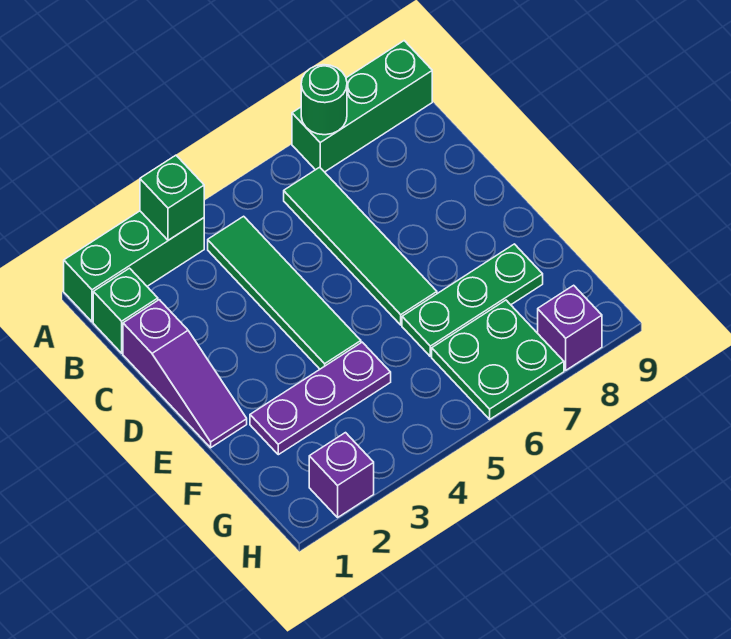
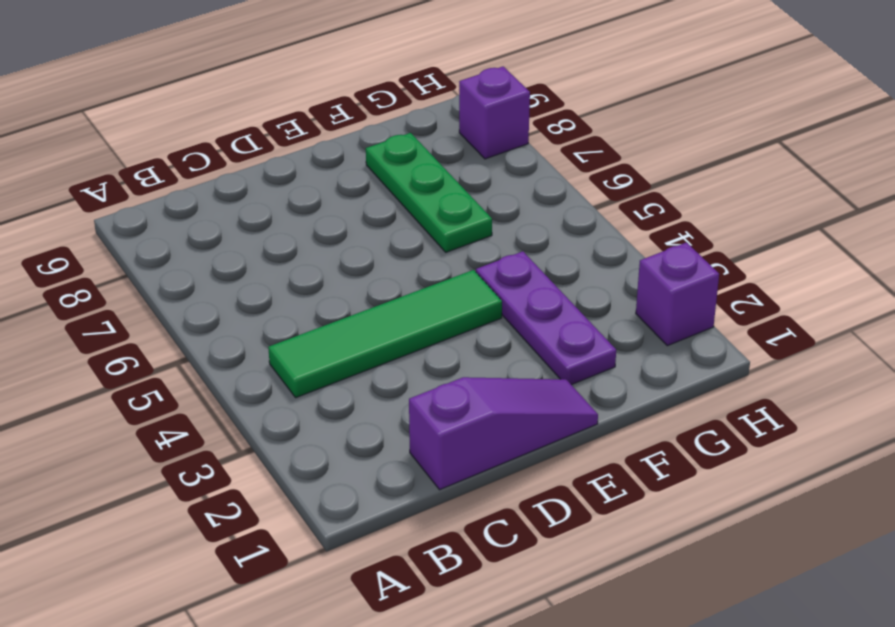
none -> green brick A1:A3 level 1
none -> green brick A7:A9 level 1
none -> green brick B1 level 1

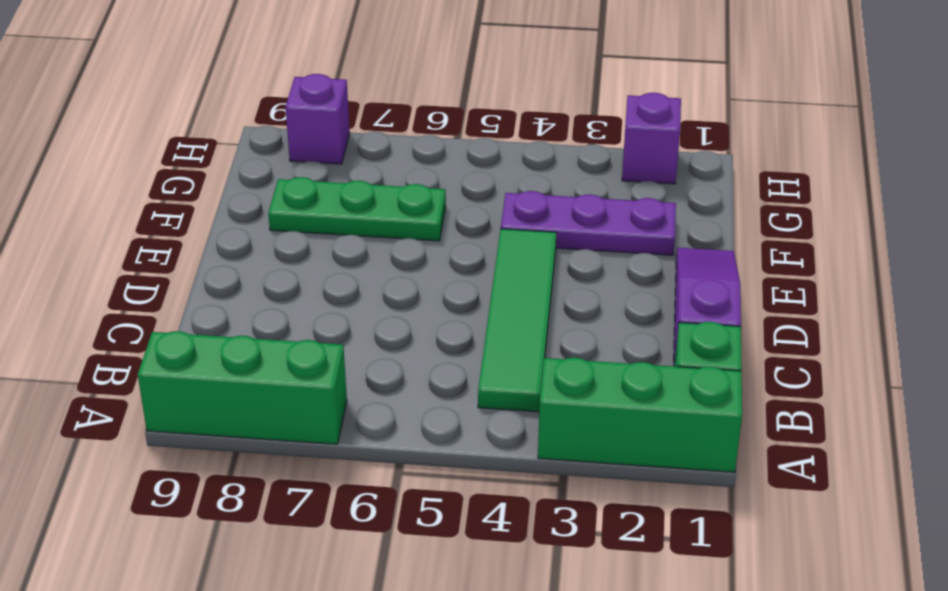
none -> green tile B6:E6 level 1
none -> green plate G6:H7 level 1
none -> green brick A3 level 2

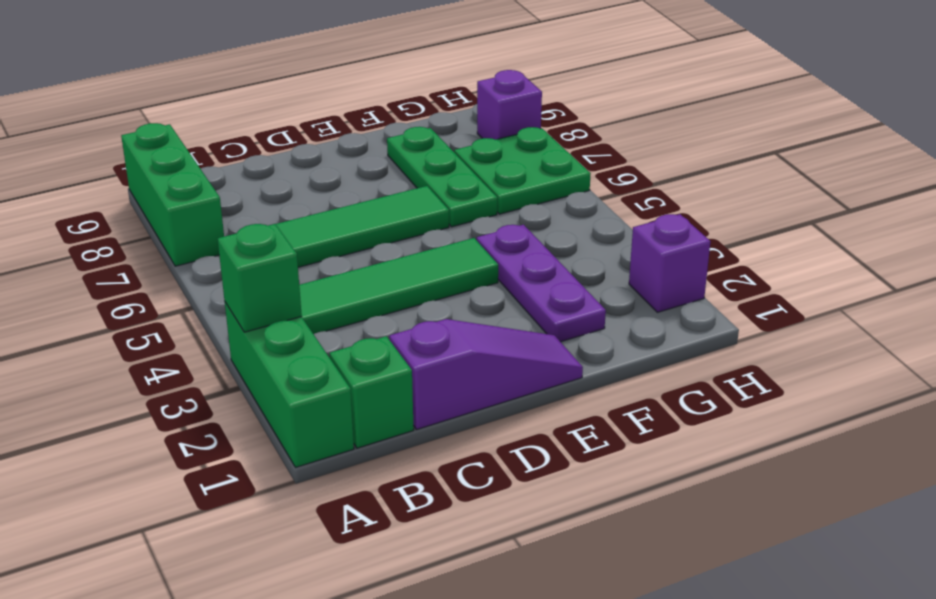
none -> green round brick A7 level 2

